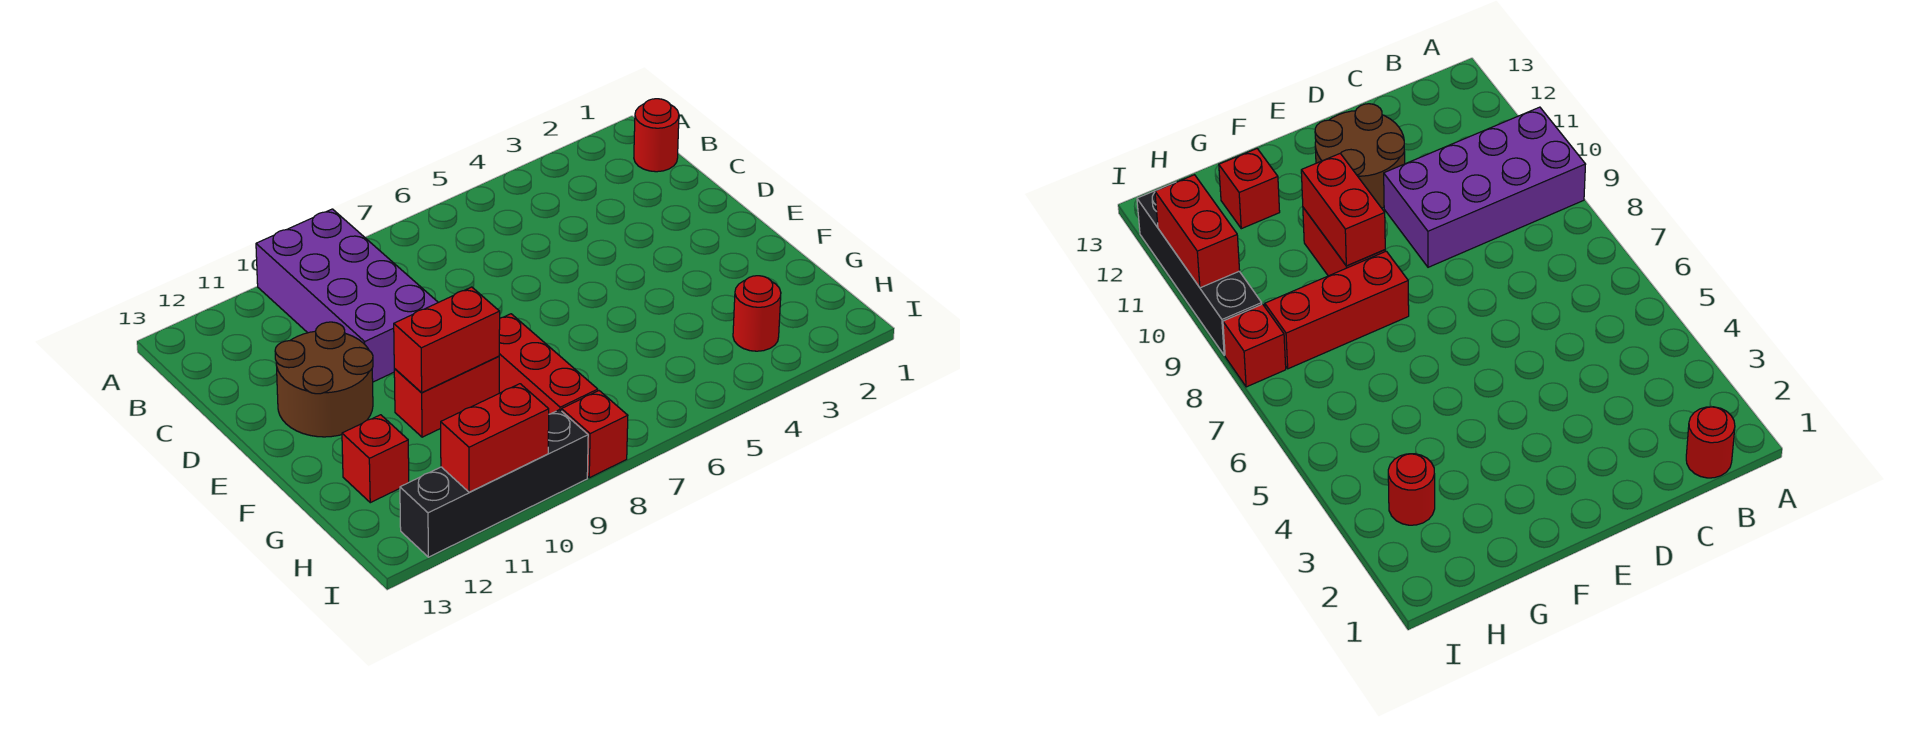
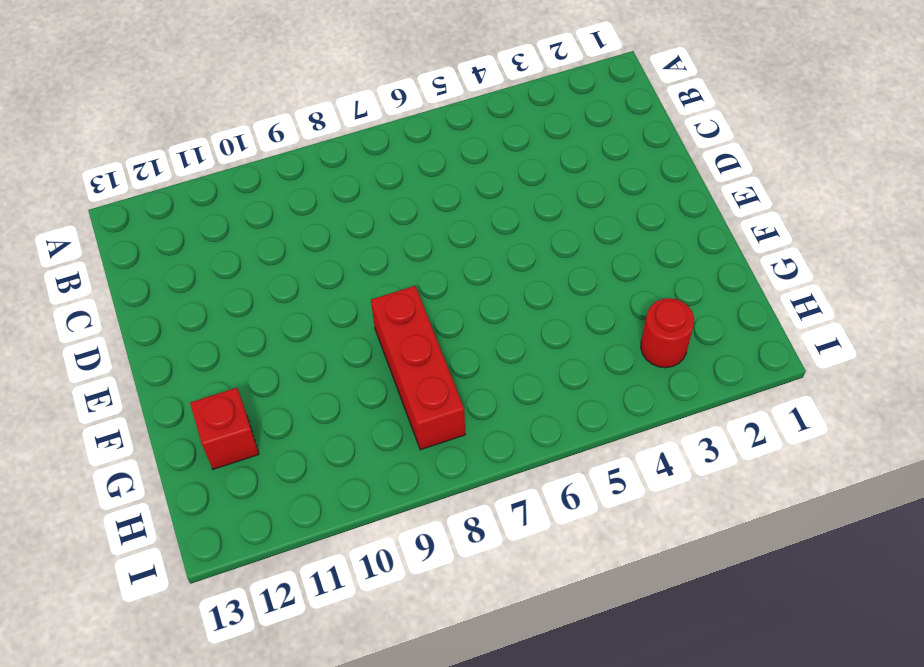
none -> purple brick A9:D10 level 1
none -> red round brick B1 level 1

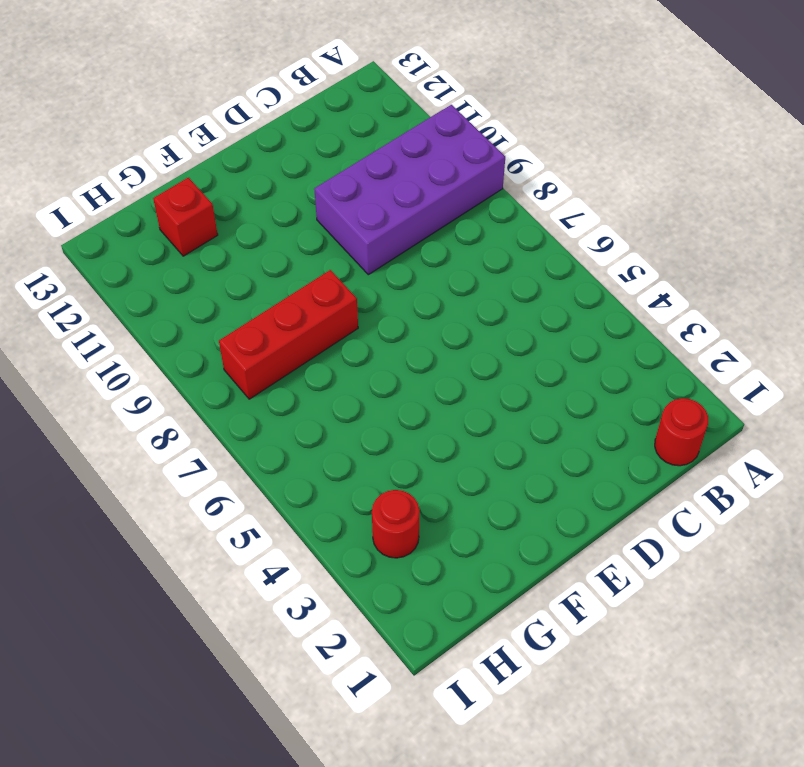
none -> brown round brick D11:E12 level 1
none -> red brick F9:F10 level 1

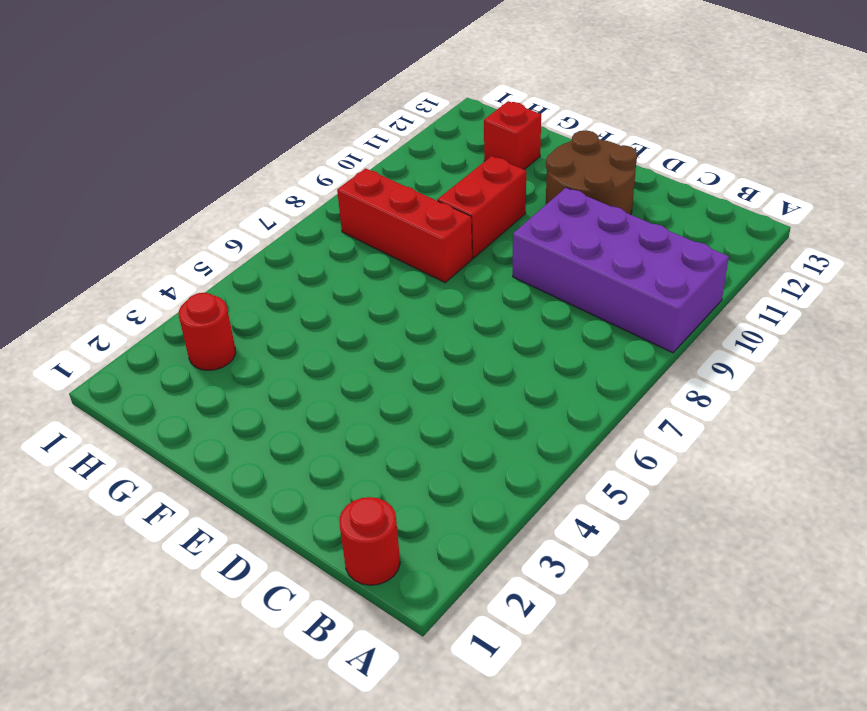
none -> red brick I8 level 1
none -> black brick I9:I12 level 1

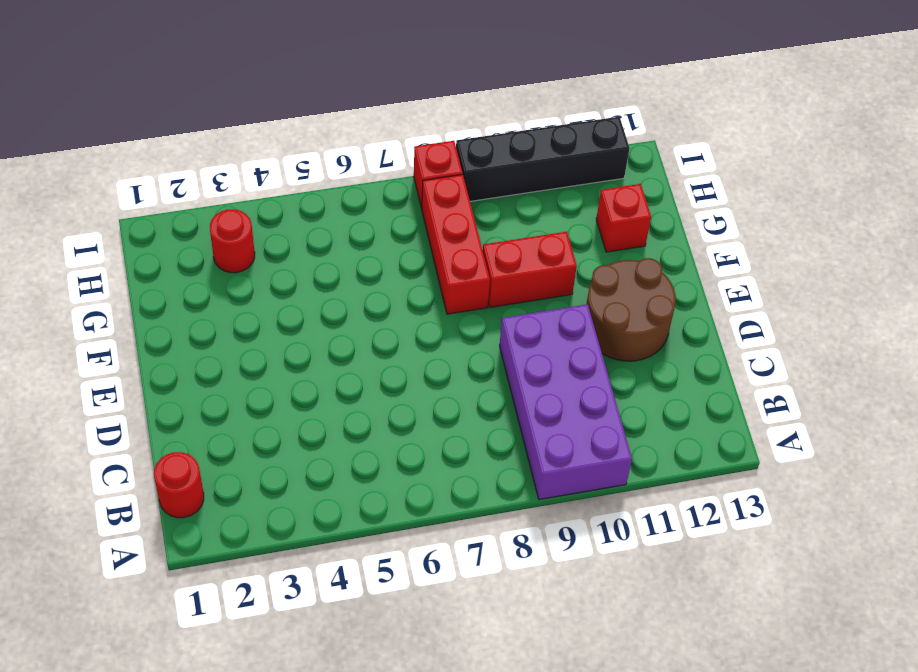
none -> red brick F9:F10 level 2
none -> red brick I10:I11 level 2

